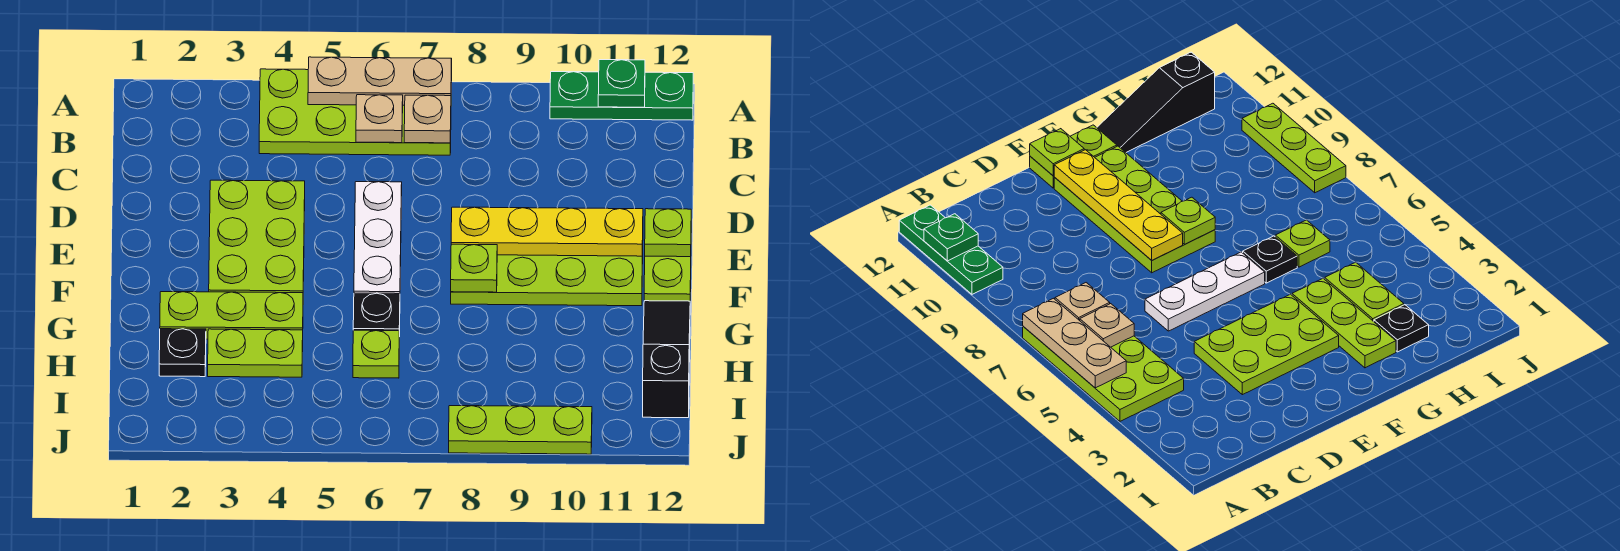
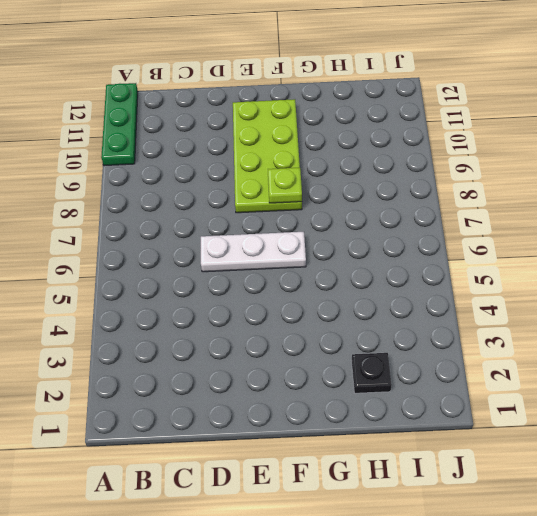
none -> lime plate A4:B7 level 1
none -> lime plate D3:F4 level 1
none -> lime plate E12:F12 level 1

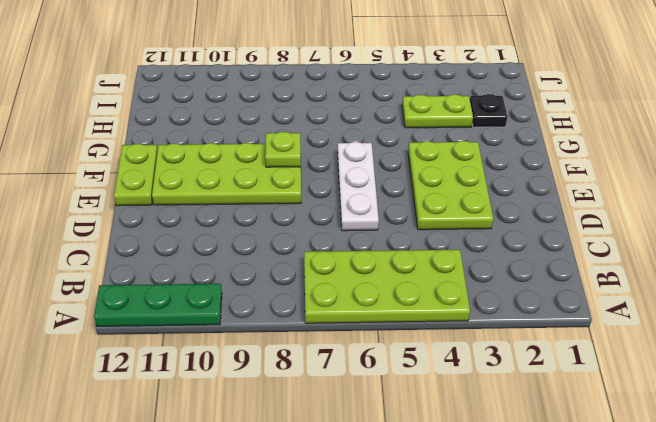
none -> lime plate G2:G4 level 1
none -> black plate G6 level 1
none -> black slope G12:I12 level 1 top I

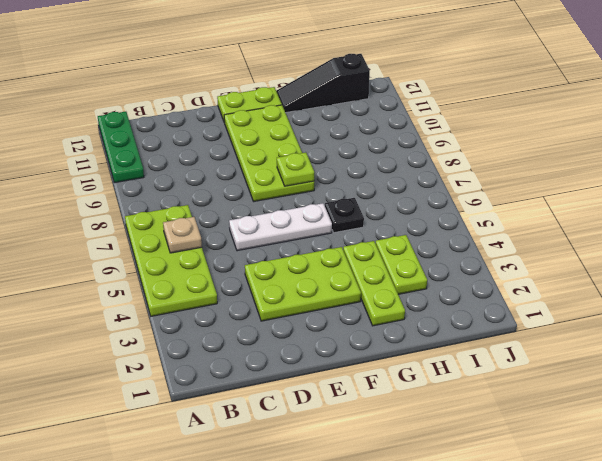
none -> black plate H2 level 1
none -> lime plate H6 level 1
none -> lime plate J8:J10 level 1

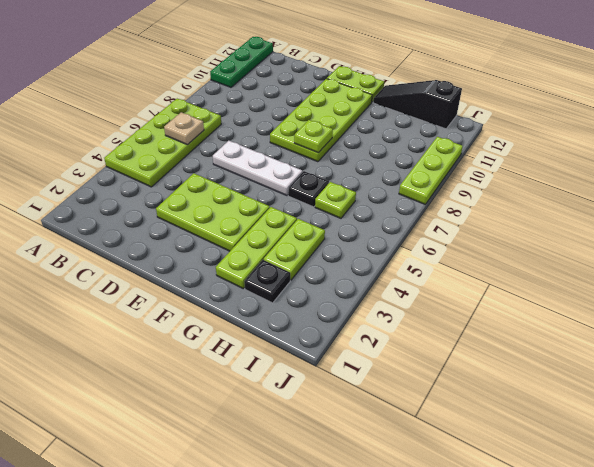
none -> tan plate A5:A7 level 2
none -> green plate A11 level 2
none -> tan plate B7 level 2

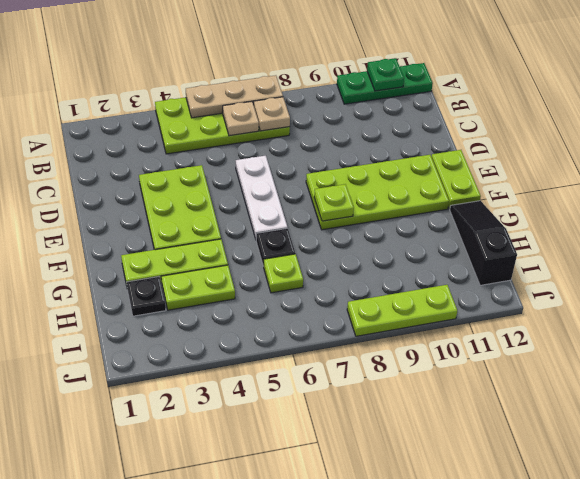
none -> yellow plate E8:E11 level 2
none -> lime plate E12 level 2

